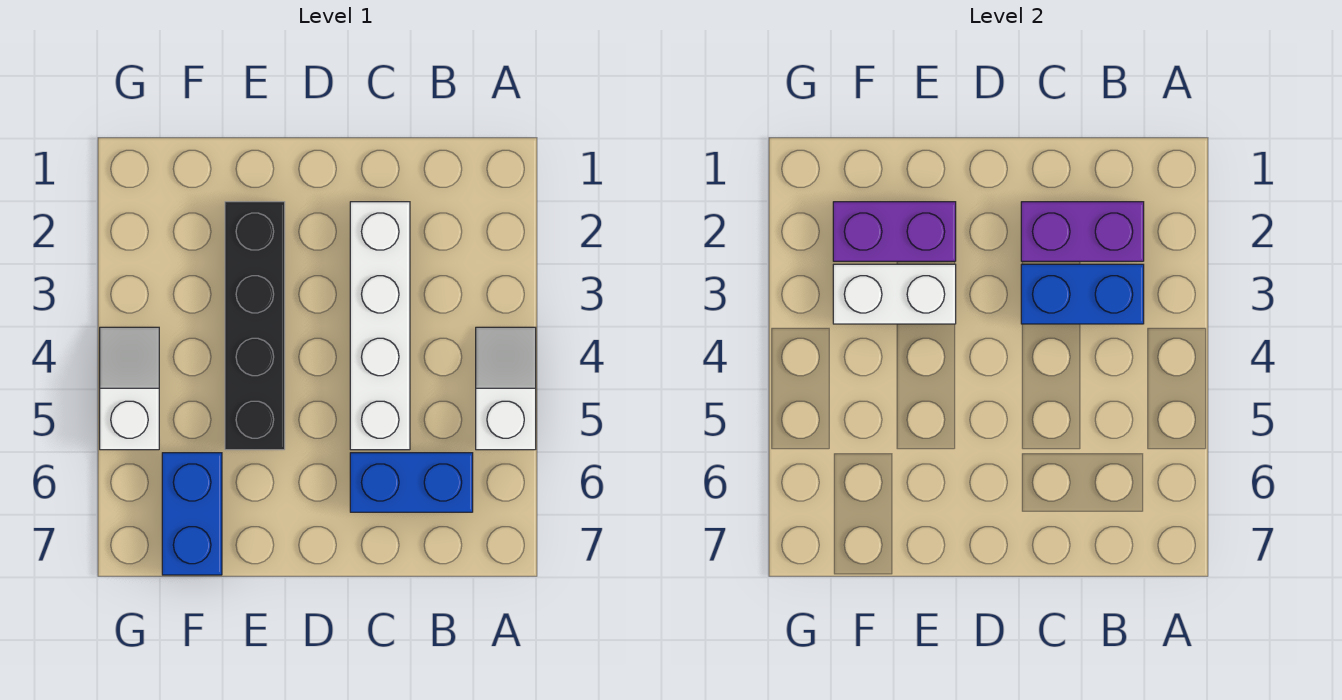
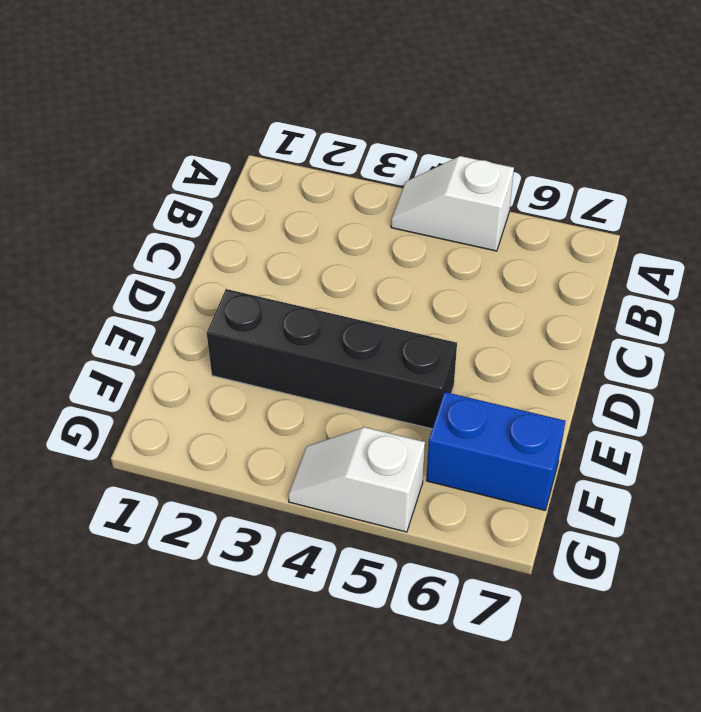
none -> blue brick B6:C6 level 1
none -> white brick C2:C5 level 1

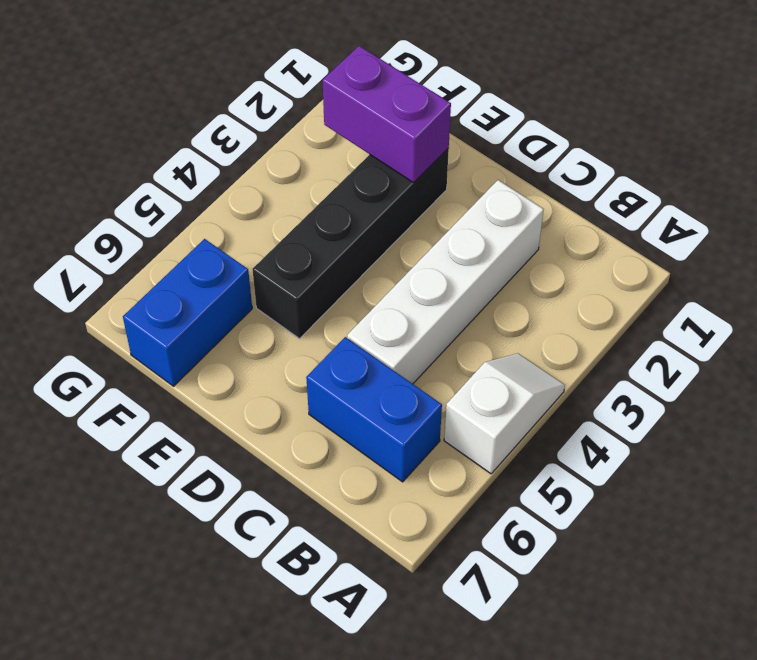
none -> white slope G4:G5 level 1 top 5
none -> purple brick B2:C2 level 2

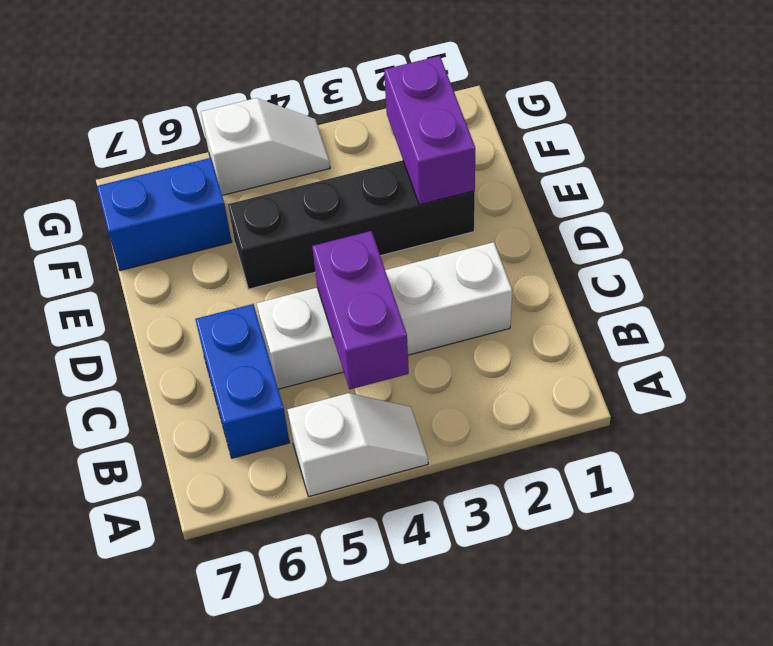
purple brick B4:C4 level 2 -> purple brick B2:C2 level 2
none -> blue brick B3:C3 level 2
none -> white brick E3:F3 level 2

